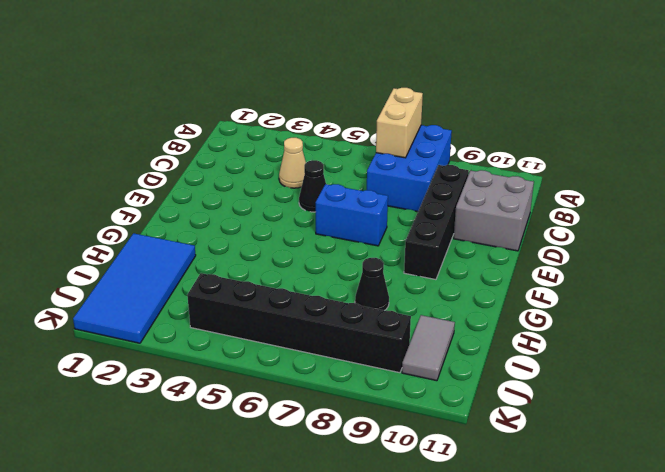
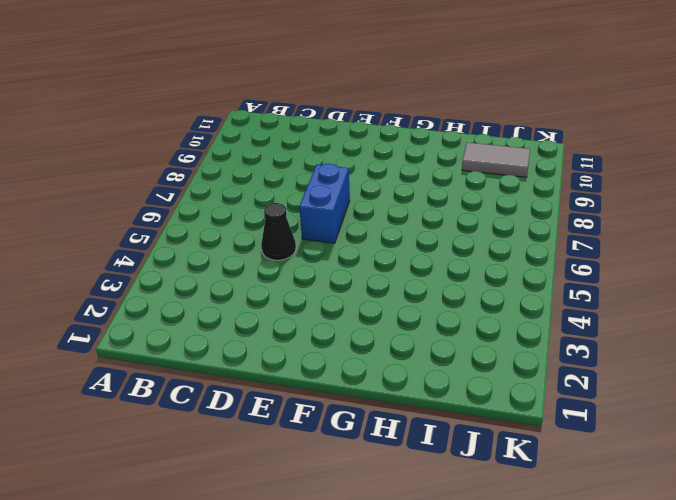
none -> blue brick A7:C8 level 1
none -> tan cone C4 level 1

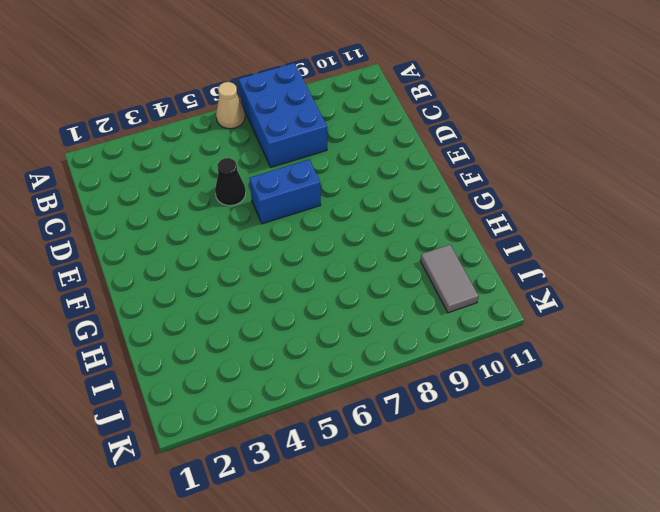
tan cone A6 level 1 -> tan cone C4 level 1
none -> black brick C9:F9 level 1
none -> grey brick C10:D11 level 1

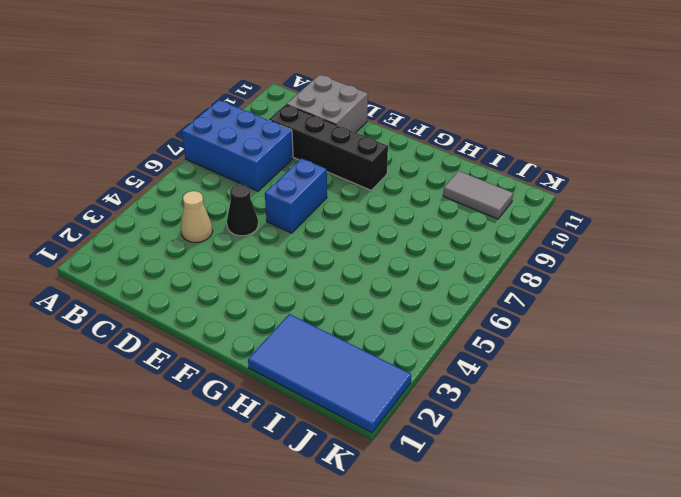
none -> black cone H8 level 1
none -> black brick J4:J9 level 1

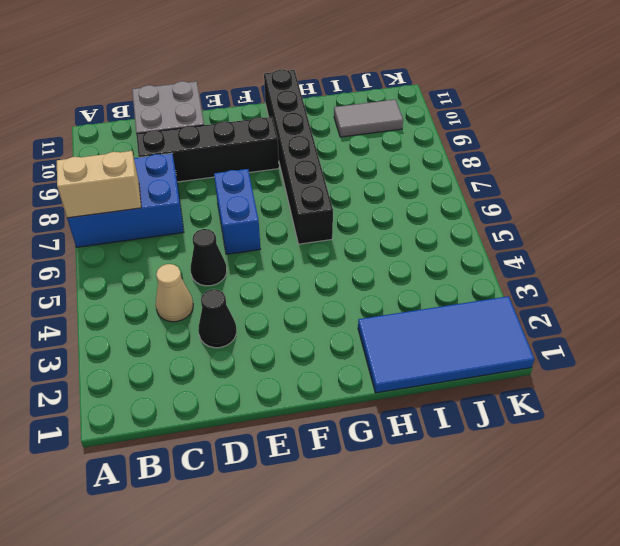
black cone D3 level 1 -> black cone H8 level 1
black brick G6:G11 level 1 -> black brick J4:J9 level 1

